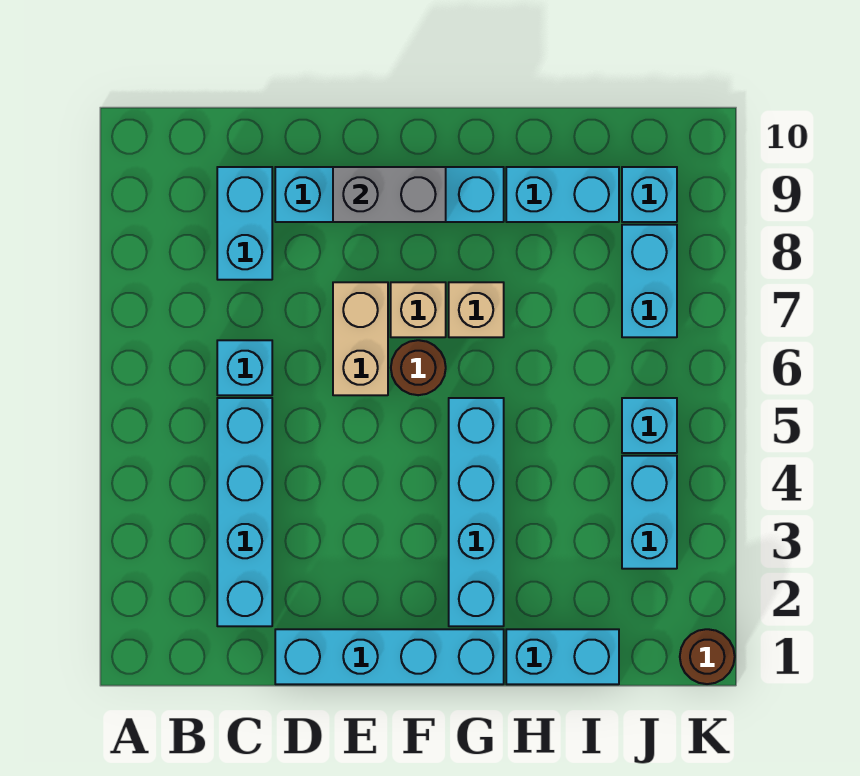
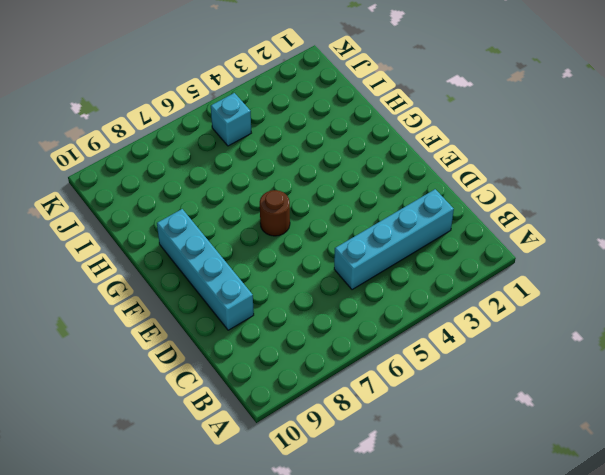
none -> cyan brick C6 level 1
none -> cyan brick C8:C9 level 1
none -> cyan brick D1:G1 level 1

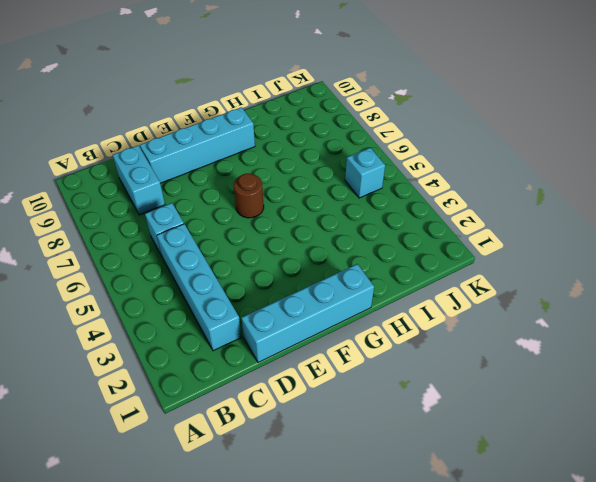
none -> tan brick E6:E7 level 1
none -> tan brick F7 level 1
none -> cyan brick G2:G5 level 1

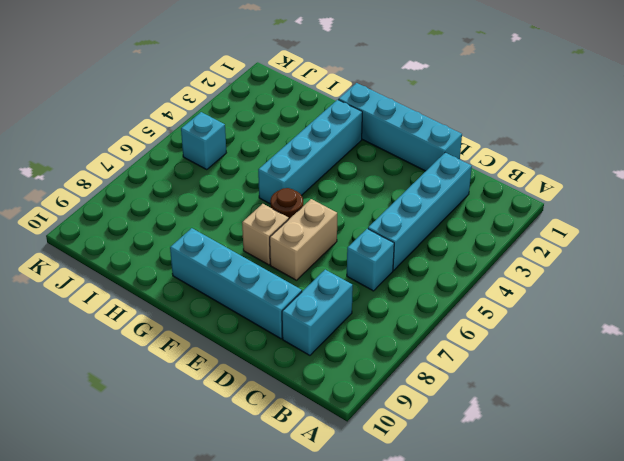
none -> tan brick G7 level 1
none -> cyan brick H1:I1 level 1
none -> cyan brick H9:I9 level 1

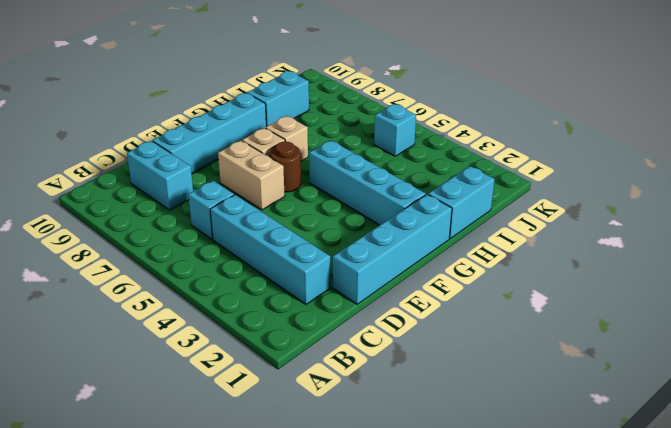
none -> cyan brick J3:J4 level 1
none -> cyan brick J7:J8 level 1
none -> cyan brick J9 level 1

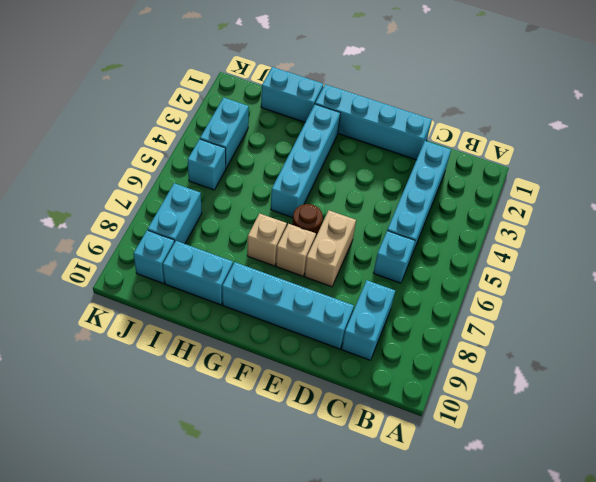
none -> brown round brick K1 level 1
none -> grey brick E9:F9 level 2

